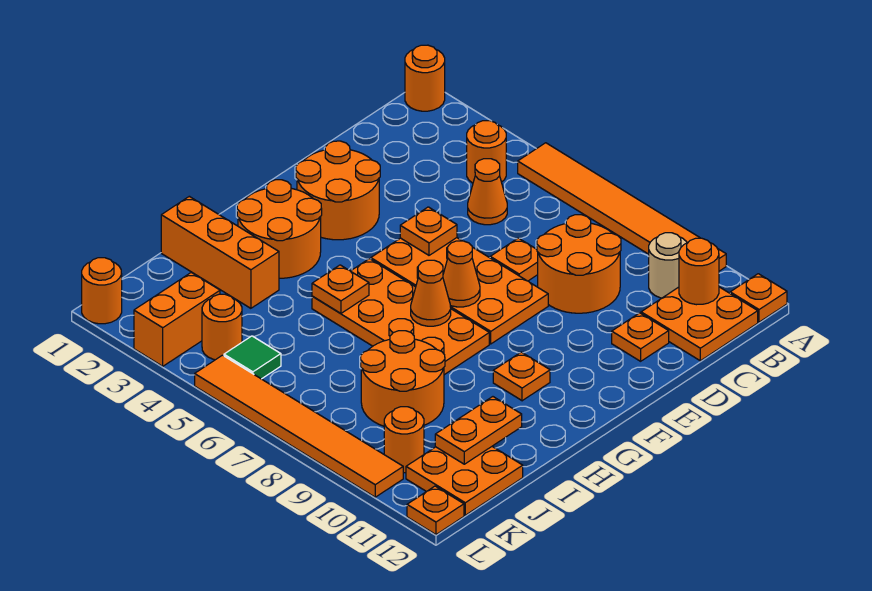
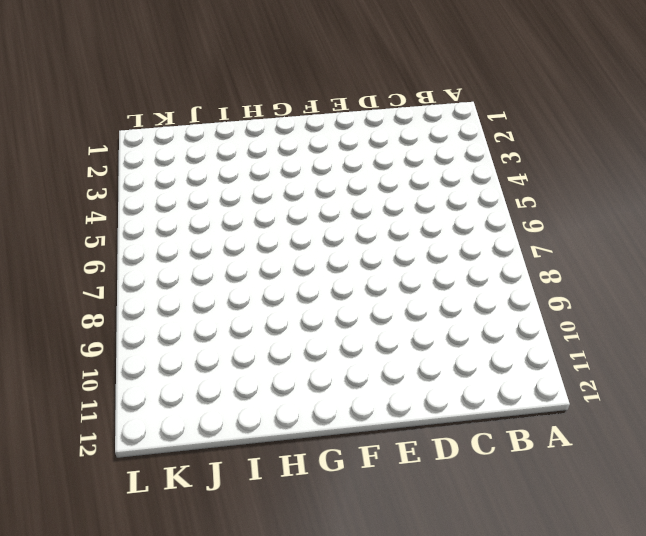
none -> orange round brick A1 level 1
none -> orange tile A5:A10 level 1
none -> orange plate A12 level 1
none -> orange round brick B4 level 1

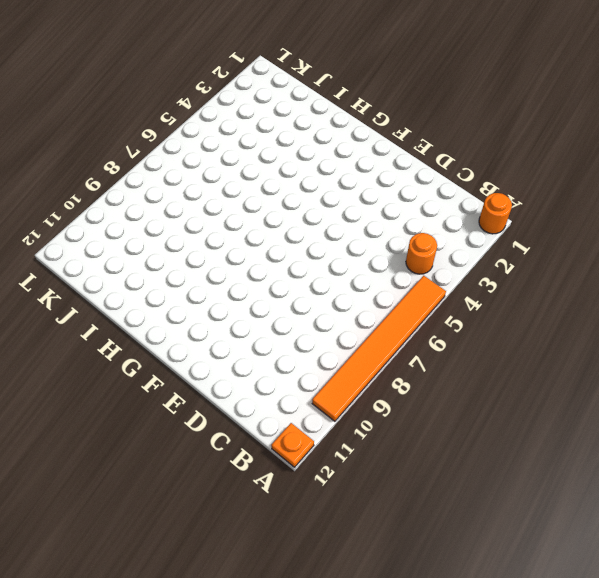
none -> tan round brick B10 level 1
none -> orange plate B11:C12 level 1
none -> orange cone C5 level 1
none -> orange round brick C8:D9 level 1

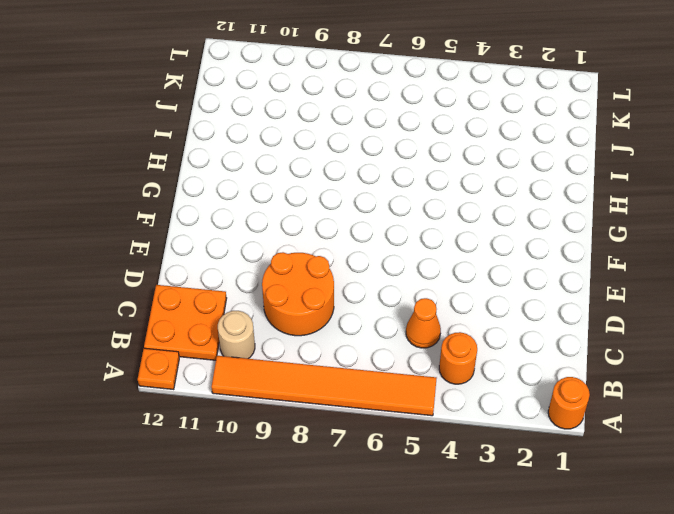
none -> orange plate D7 level 1
none -> orange plate D11 level 1
none -> orange round brick E2:F3 level 1
none -> orange plate E5:F8 level 1

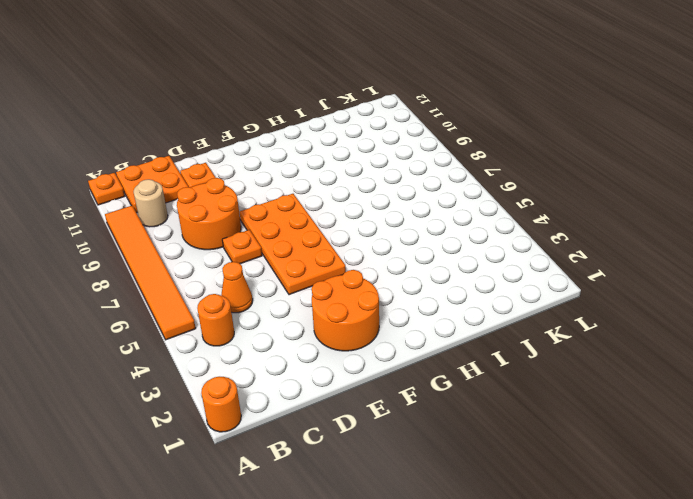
none -> orange round brick G2:H3 level 1
none -> orange plate G5:H8 level 1
none -> orange plate G10 level 1
none -> orange brick I1:I3 level 1

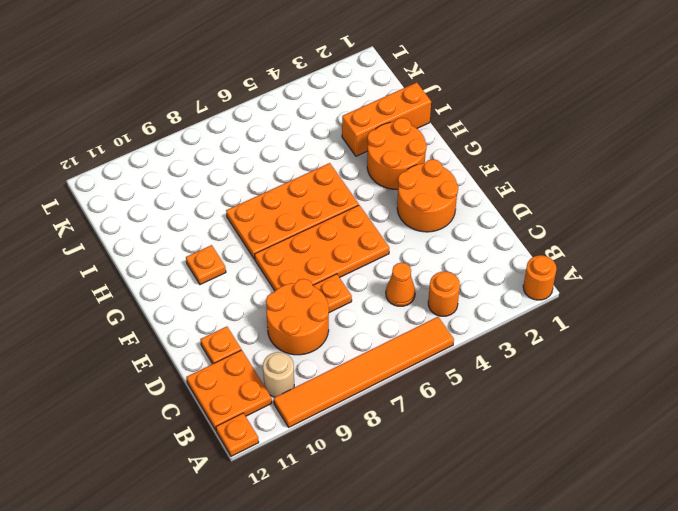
none -> orange round brick I8:J9 level 1
none -> orange plate J11:K12 level 1
none -> orange brick K3:L3 level 1
none -> orange round brick K4 level 1

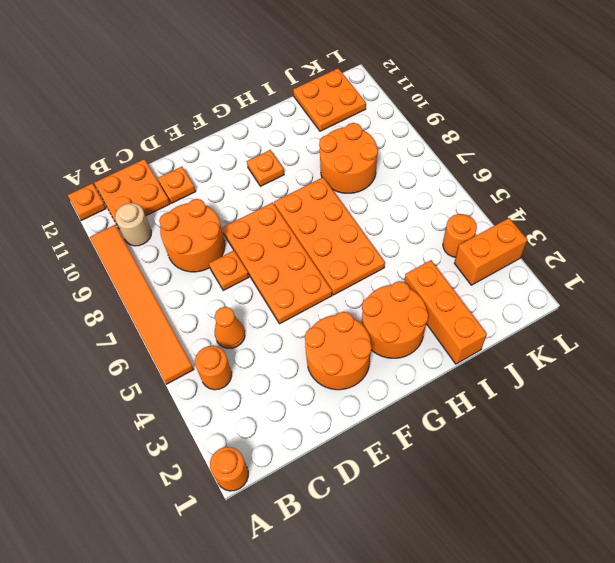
none -> green tile K5 level 1
none -> orange round brick K10 level 1
none -> orange round brick L1 level 1
none -> orange tile L5:L10 level 1

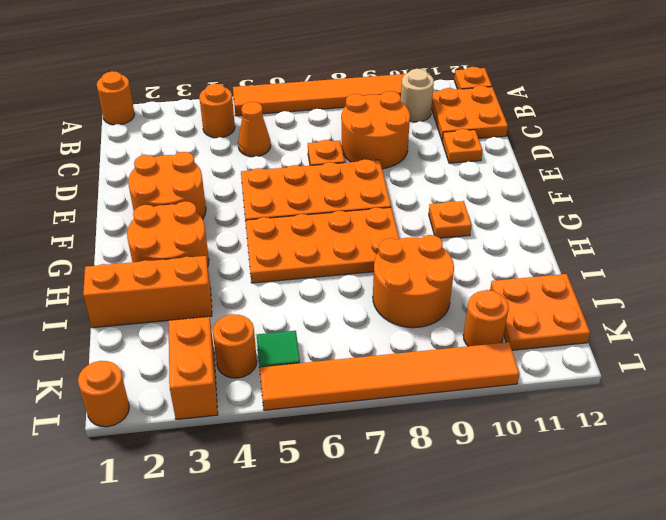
none -> orange plate L12 level 1
none -> orange round brick B11 level 2
none -> orange plate E5 level 2
none -> orange cone F7 level 2

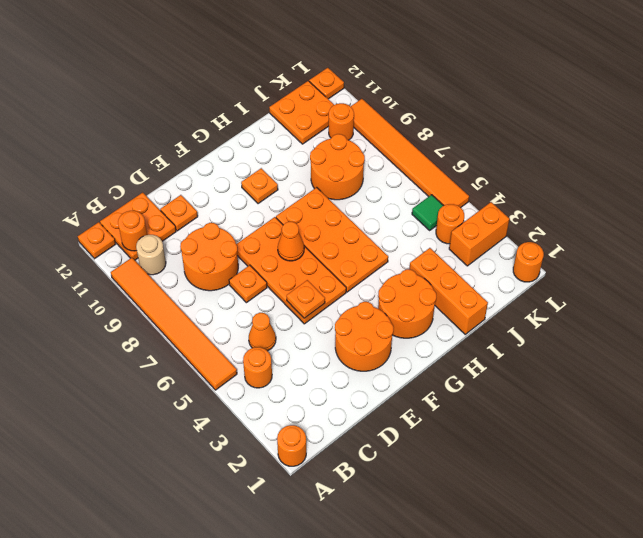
none -> orange cone G7 level 2
none -> orange plate H5 level 2
none -> orange plate I11:J11 level 2

